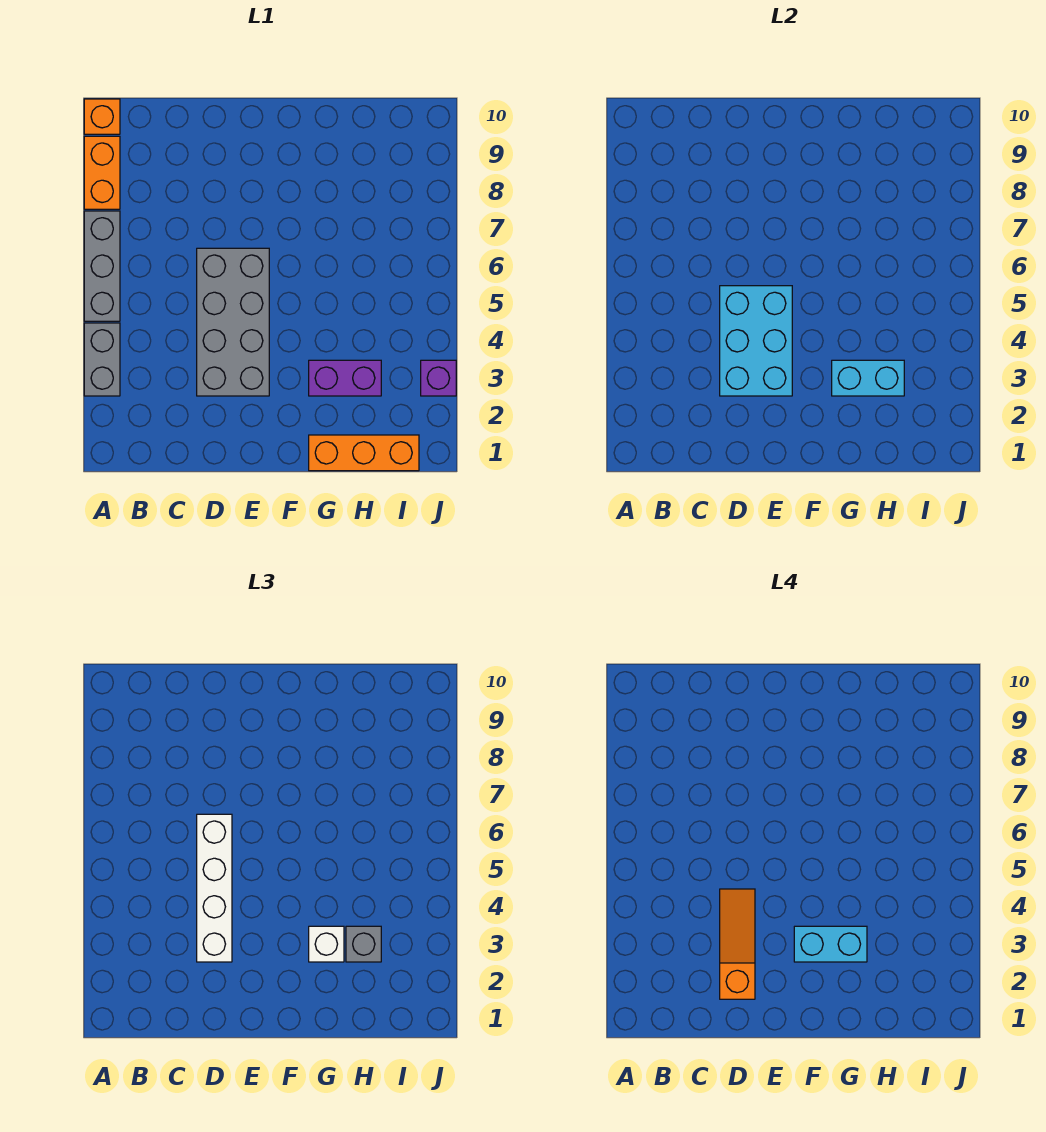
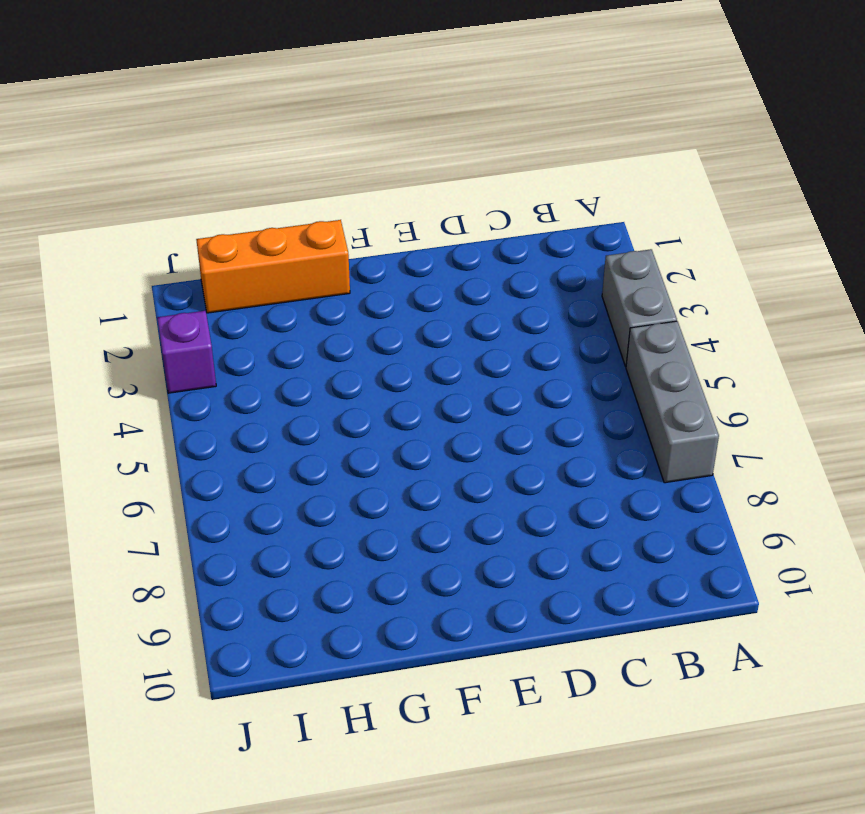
none -> orange brick A8:A9 level 1
none -> orange brick A10 level 1
none -> grey brick D3:E6 level 1

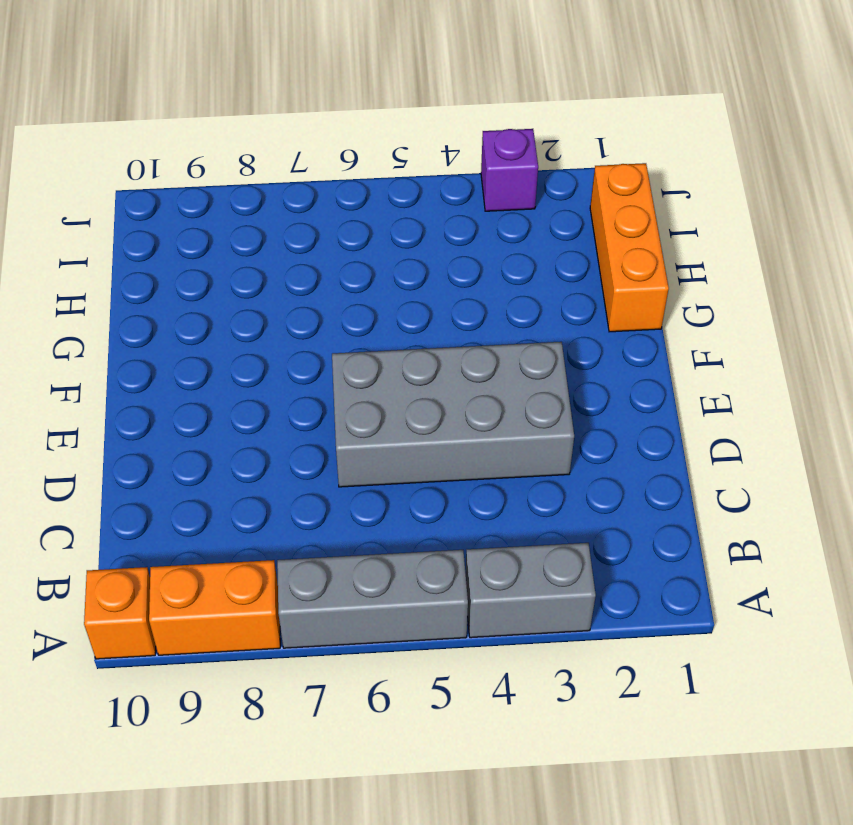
none -> purple brick G3:H3 level 1
none -> cyan brick D3:E5 level 2
none -> cyan brick G3:H3 level 2

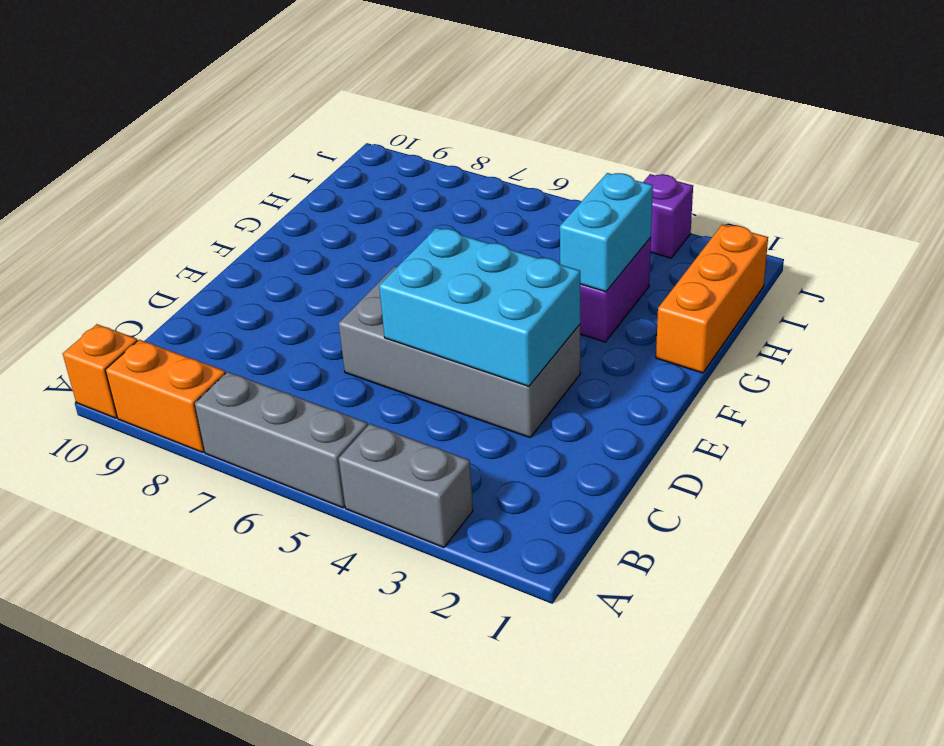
none -> white brick D3:D6 level 3
none -> white brick G3 level 3
none -> grey brick H3 level 3

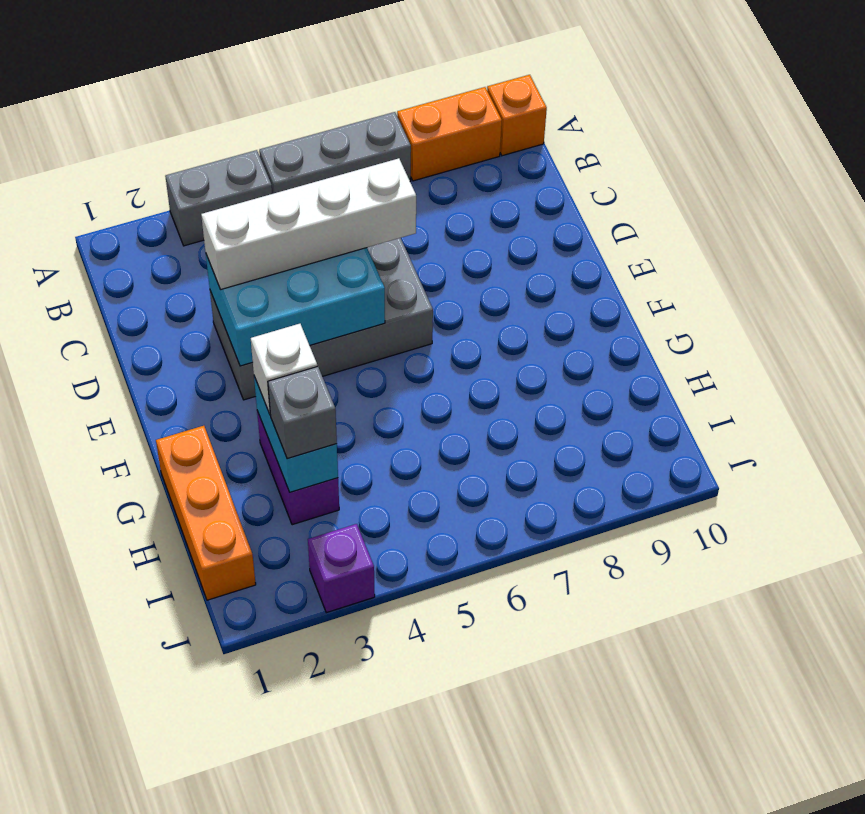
none -> orange slope D2:D4 level 4 top 2
none -> cyan brick F3:G3 level 4

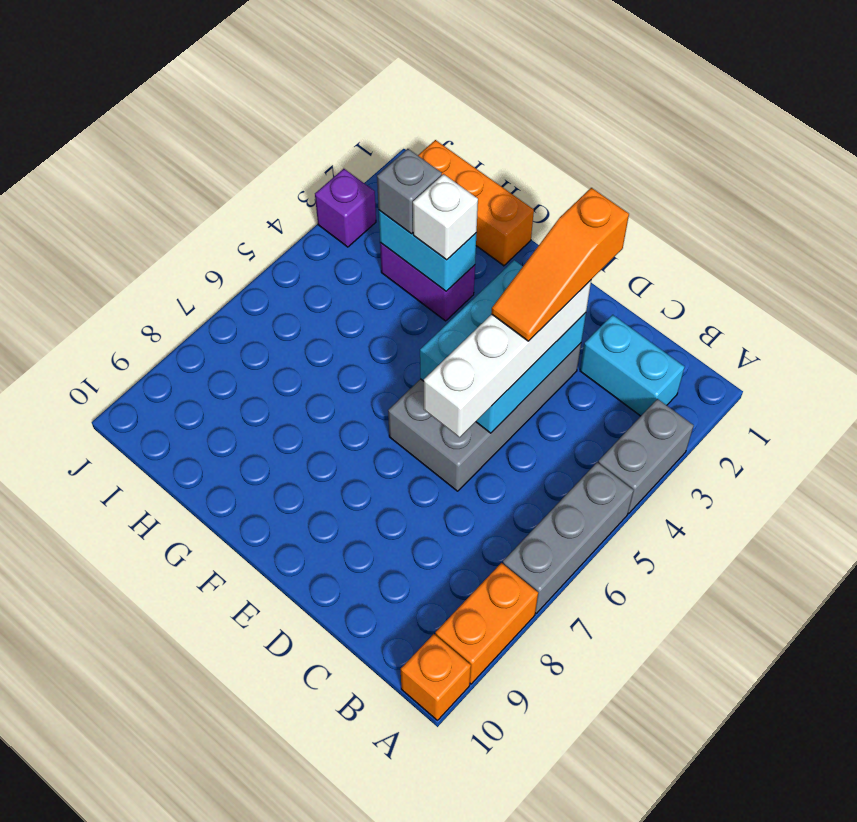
cyan brick B2:C2 level 1 -> cyan brick F3:G3 level 4

